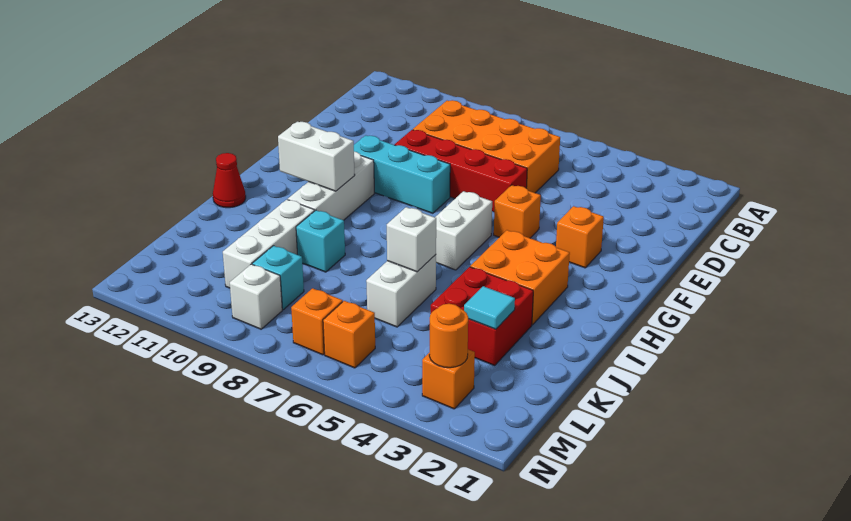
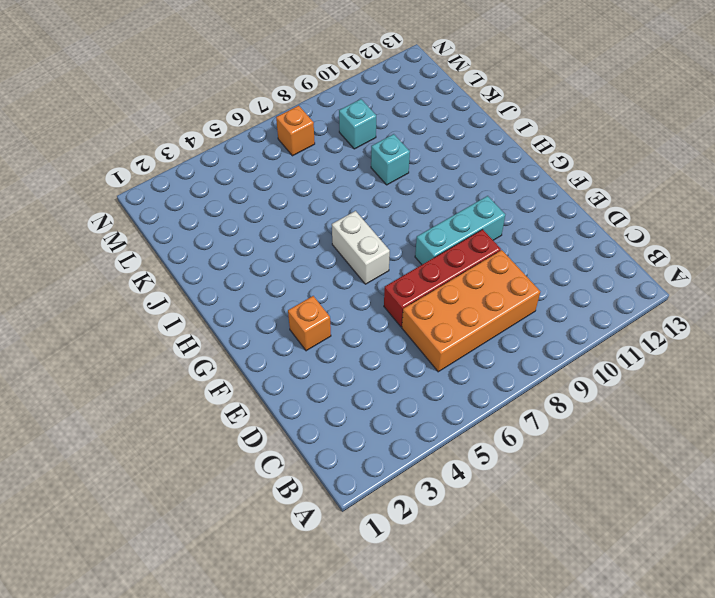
none -> orange brick F5 level 1
none -> white brick G10:I10 level 1
none -> orange brick H3:I4 level 1

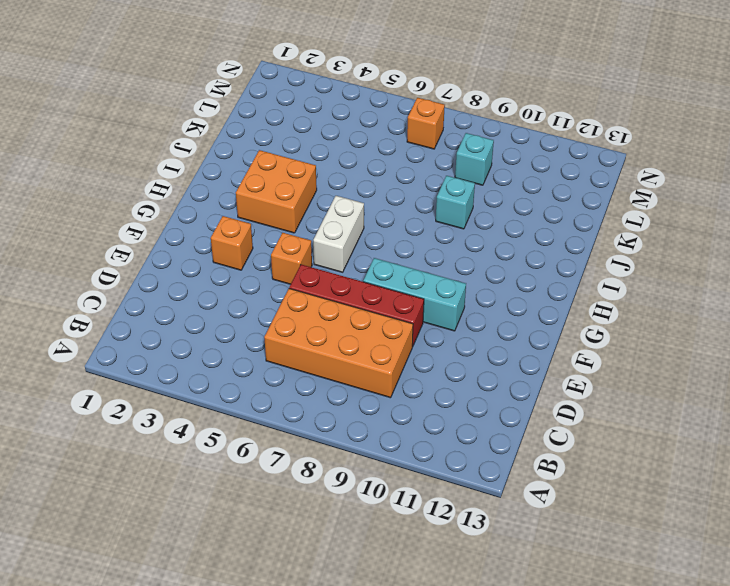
none -> white brick G10:I10 level 1
none -> red cone I13 level 1
none -> red brick J3:K4 level 1

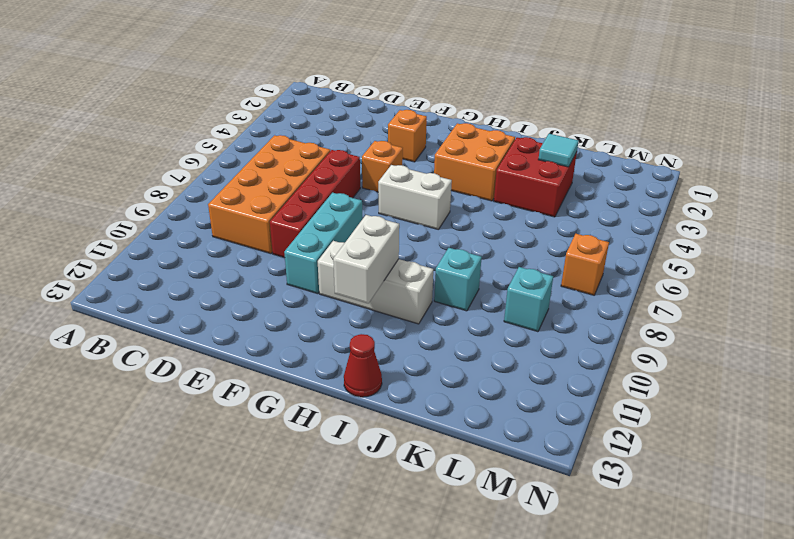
none -> white brick J6:K6 level 1
none -> white brick J10:L10 level 1
none -> orange brick M3 level 1

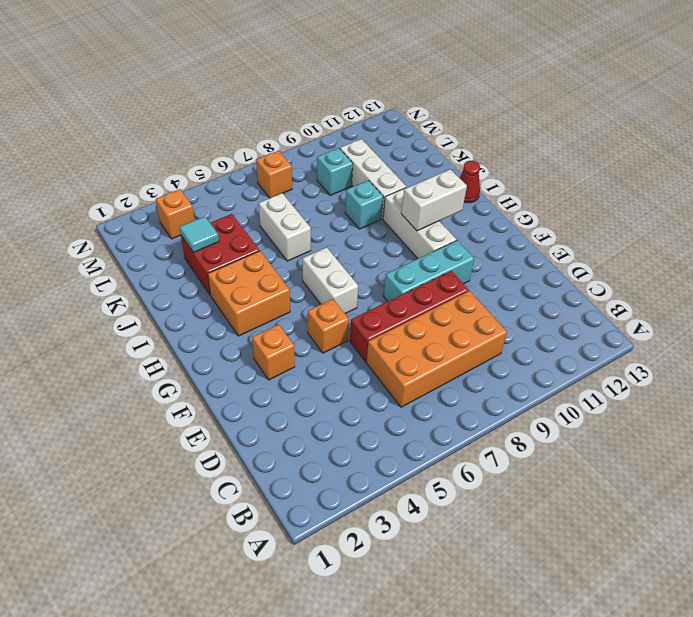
none -> orange brick M6 level 1
none -> white brick M9 level 1
none -> white brick J6 level 2

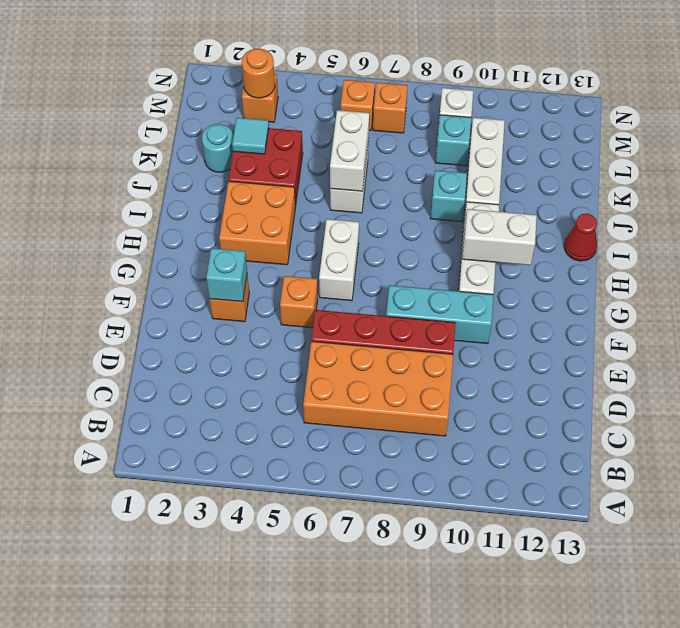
cyan brick F3 level 2 -> none
white brick J6:K6 level 2 -> white brick J6 level 2
cyan round brick K2 level 1 -> none

